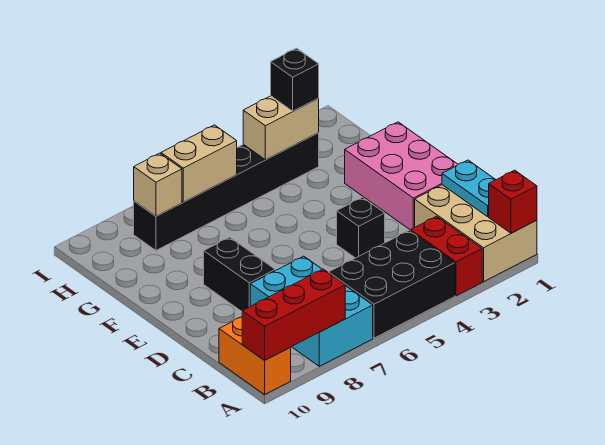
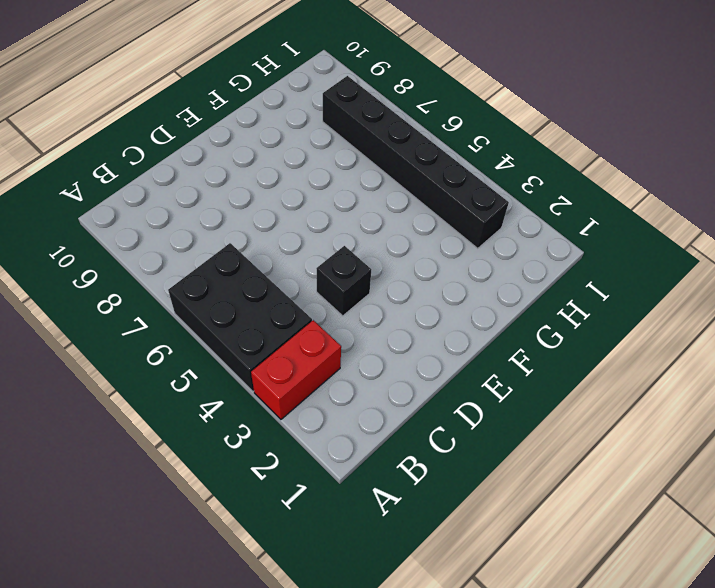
none -> tan brick A1:C2 level 1
none -> cyan brick A7:C8 level 1
none -> orange brick A10:B10 level 1

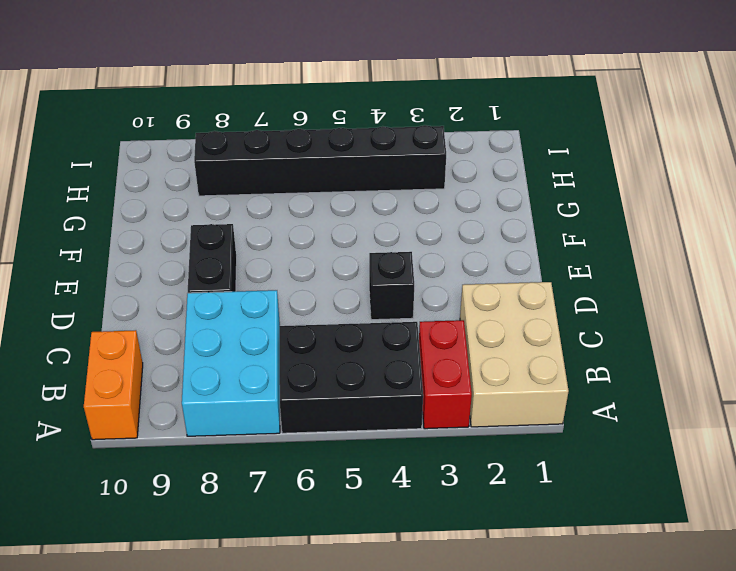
none -> pink brick D1:F2 level 1
none -> red brick A1 level 2
none -> red brick A8:A10 level 2

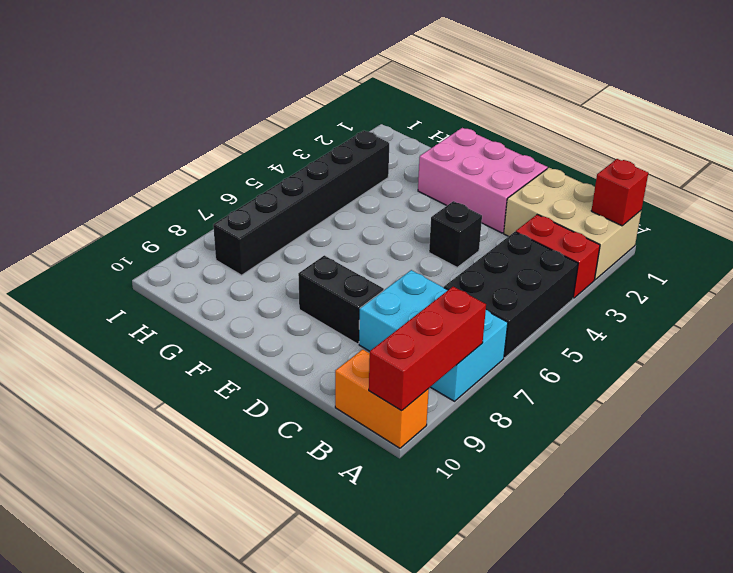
none -> cyan plate B1:C1 level 2
none -> tan brick H3:H4 level 2
none -> tan brick H6:H7 level 2

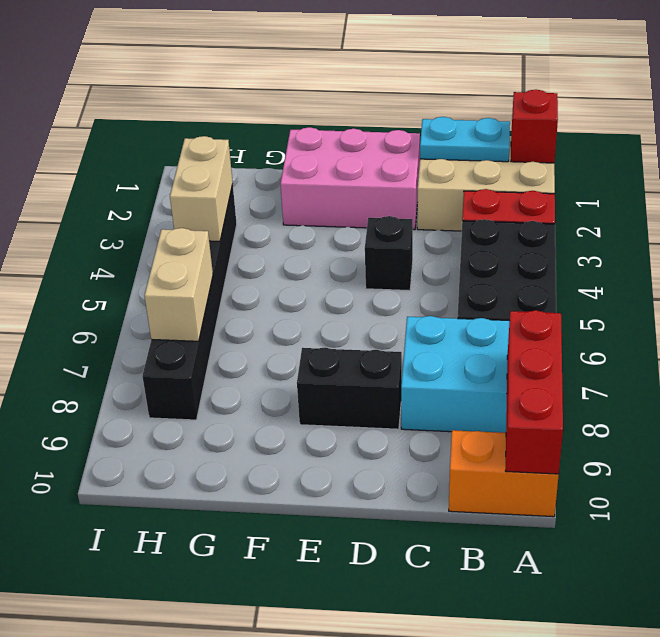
none -> tan brick H8 level 2
none -> black brick H3 level 3

